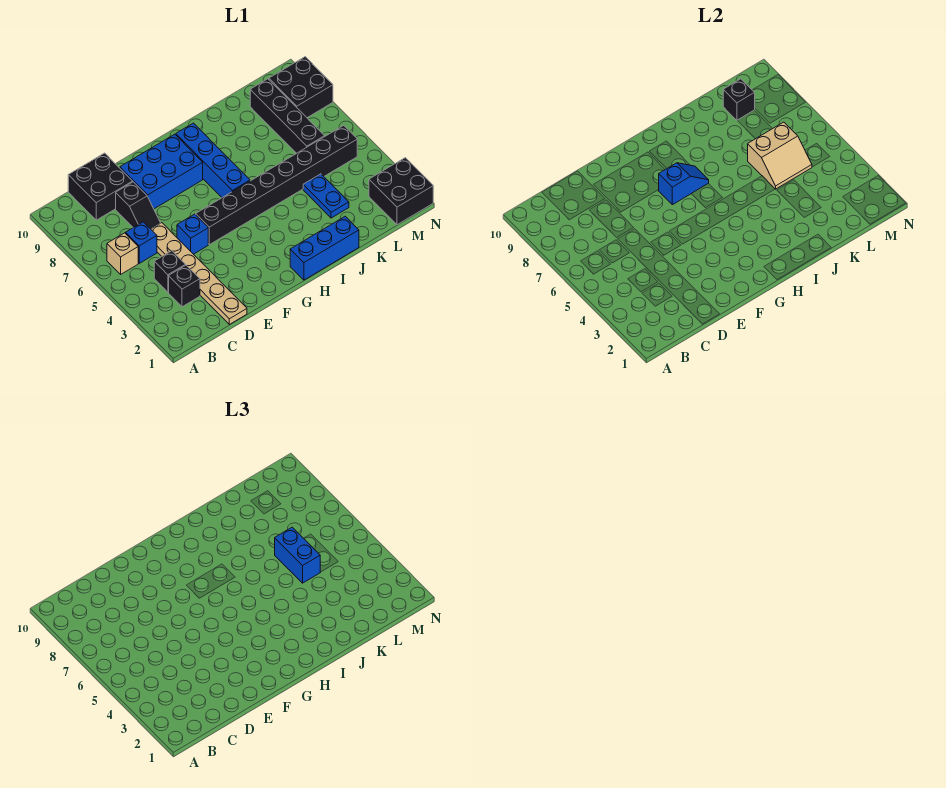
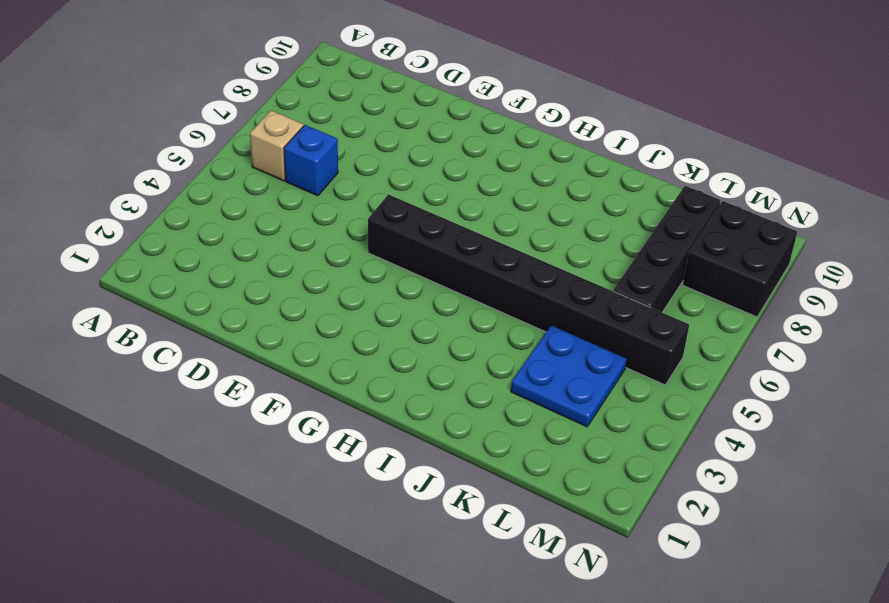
blue plate K3:L4 level 1 -> blue plate K3:K4 level 1
none -> black brick C3 level 1
none -> black brick C4 level 1
none -> black brick C9:D10 level 1

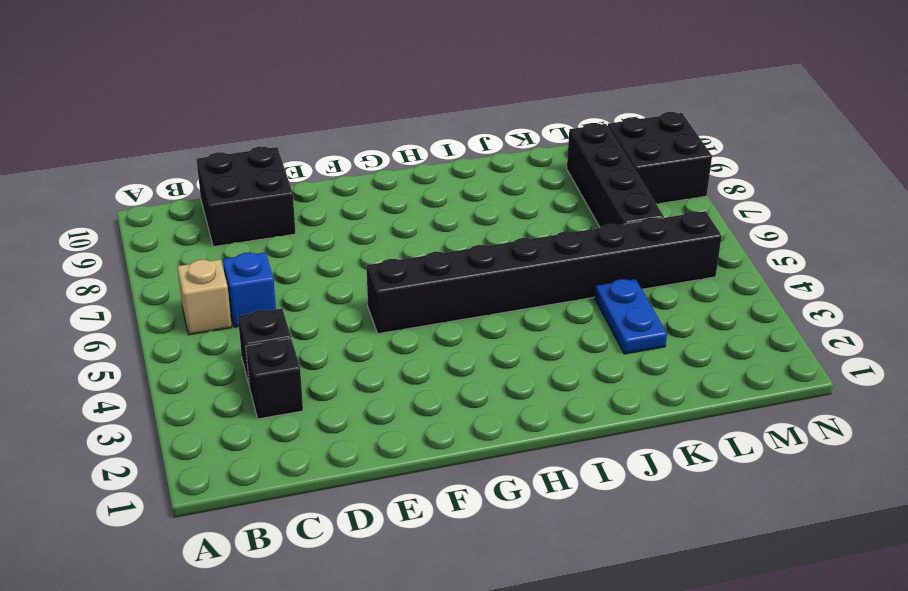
none -> tan plate D1:D6 level 1
none -> black slope D7:D8 level 1 top 8
none -> blue brick E5 level 1

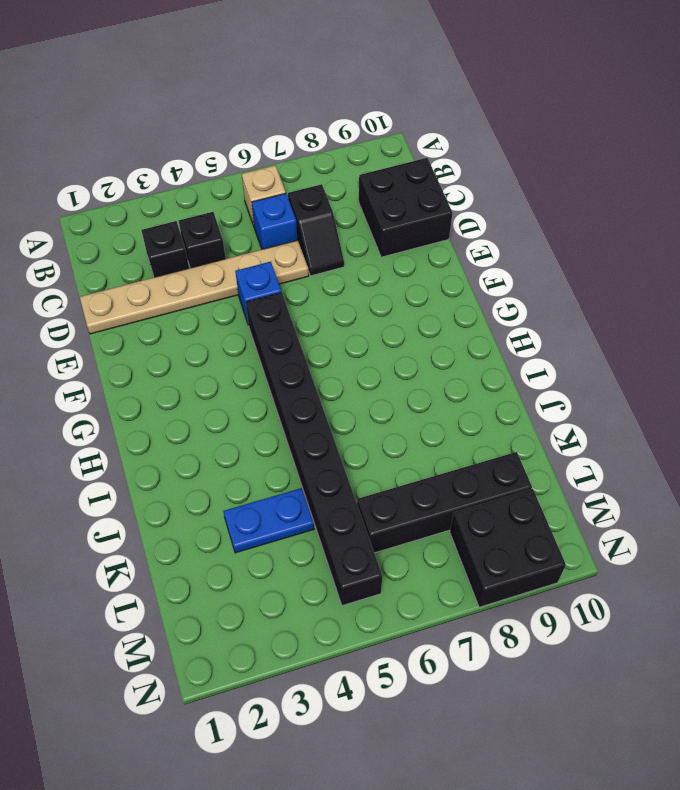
black slope C7:D7 level 1 top C -> black slope D7:D8 level 1 top 8
none -> blue brick E8:G9 level 1
none -> blue brick H1:J1 level 1
none -> blue brick H6:H9 level 1

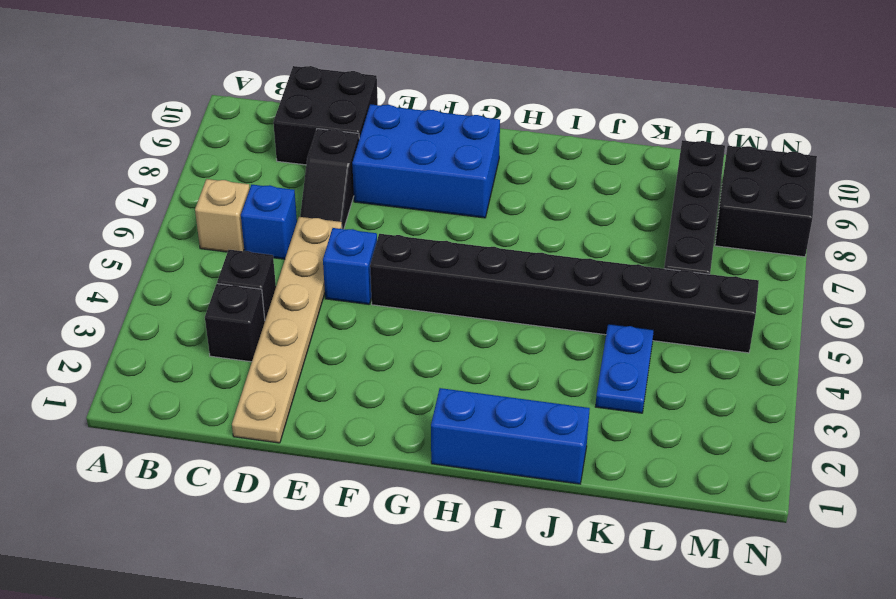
none -> blue brick H6:H9 level 1
none -> black brick M1:N2 level 1
none -> blue slope G7:H7 level 2 top G

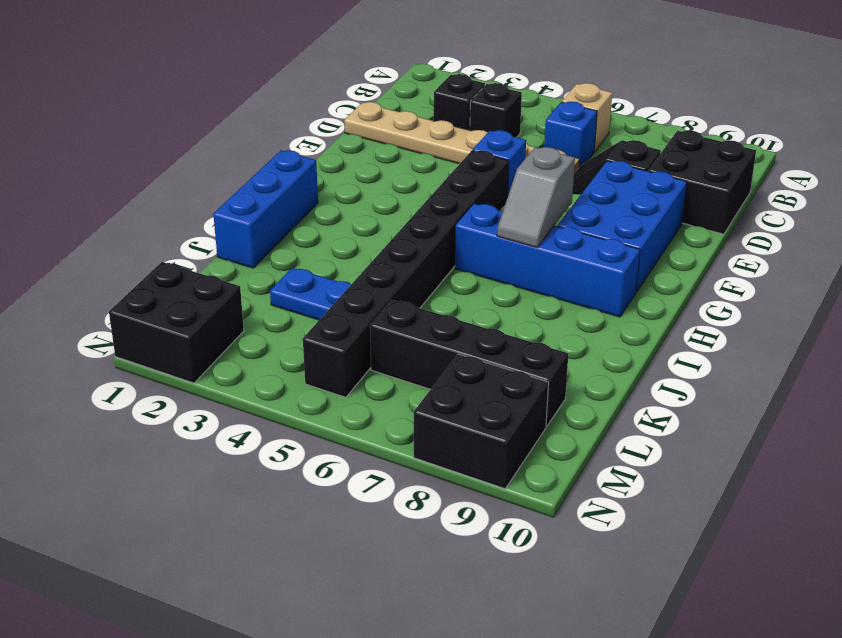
grey slope G7:H7 level 2 top G -> blue slope G7:H7 level 2 top G
none -> tan slope K5:L6 level 2 top 6
none -> black brick L9 level 2
none -> blue brick K5:K6 level 3

